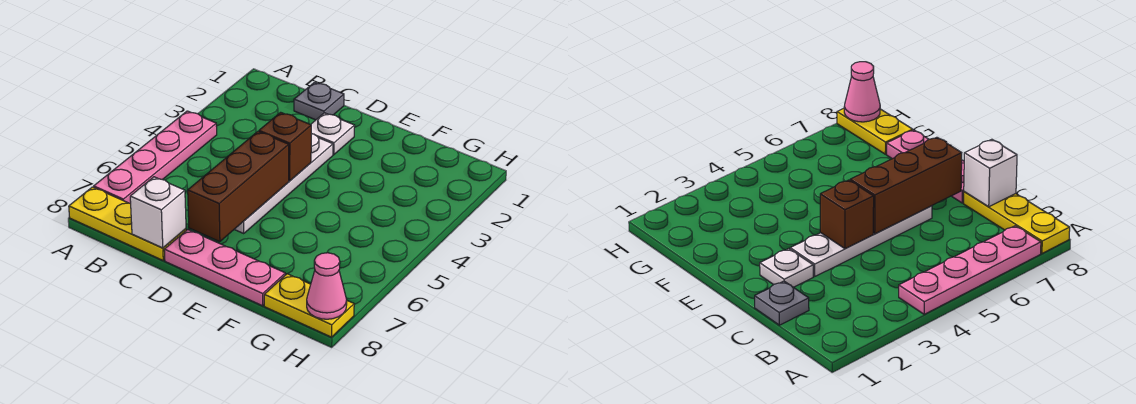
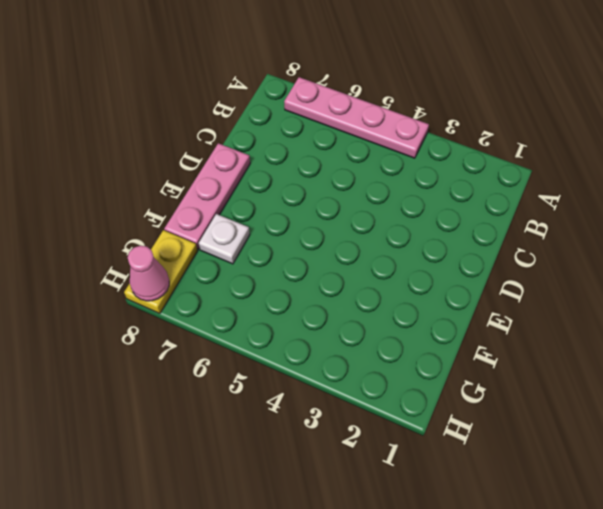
white plate F7 level 1 -> white plate D2 level 1
none -> yellow plate A8:C8 level 1
none -> grey plate C1 level 1

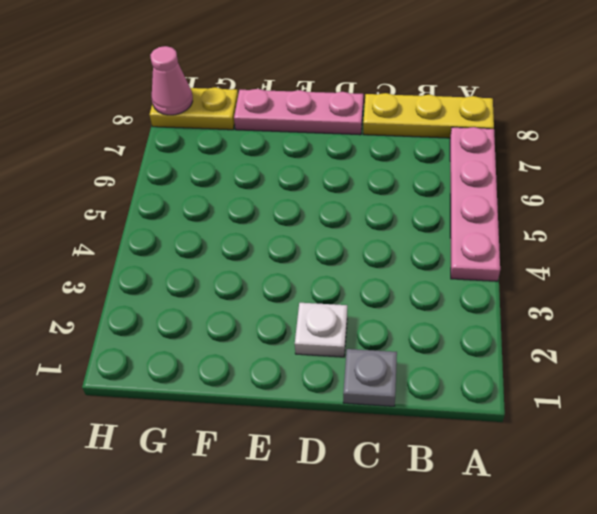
none -> white plate D3:D6 level 1
none -> white brick C8 level 2

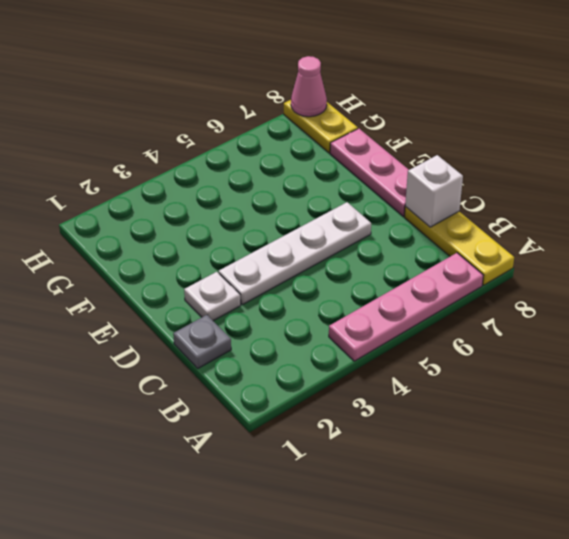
none -> brown brick D4 level 2
none -> brown brick D5:D7 level 2

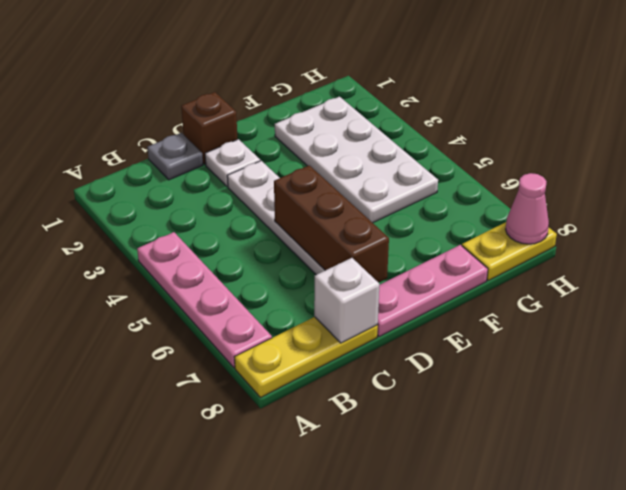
brown brick D1 level 1 -> brown brick D4 level 2
white plate F2:G5 level 1 -> none

